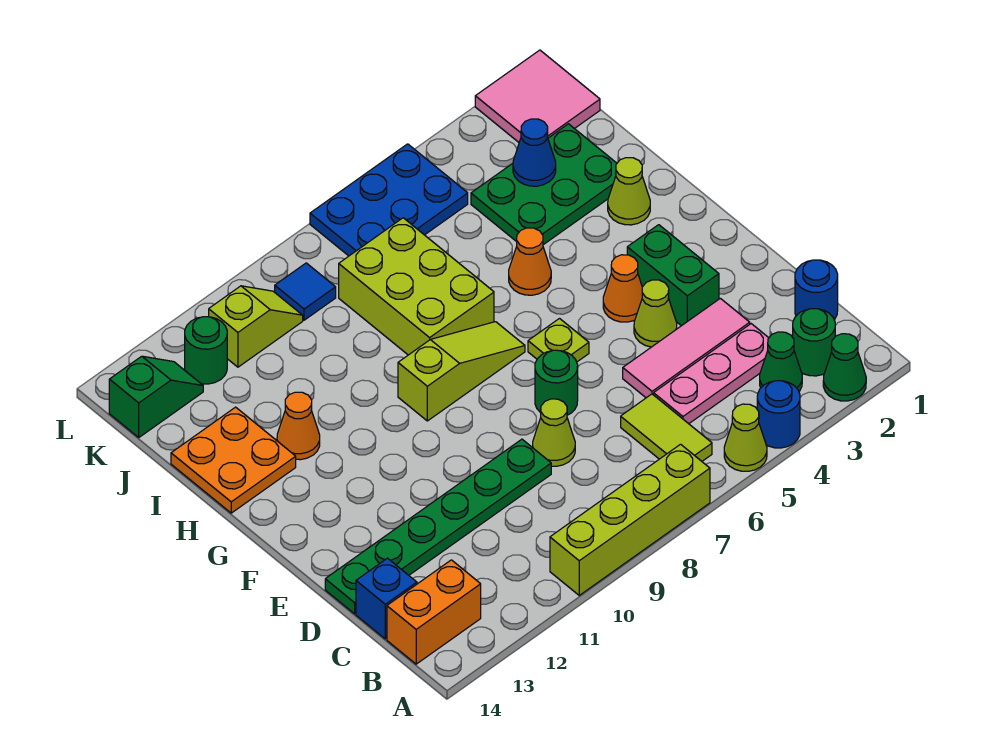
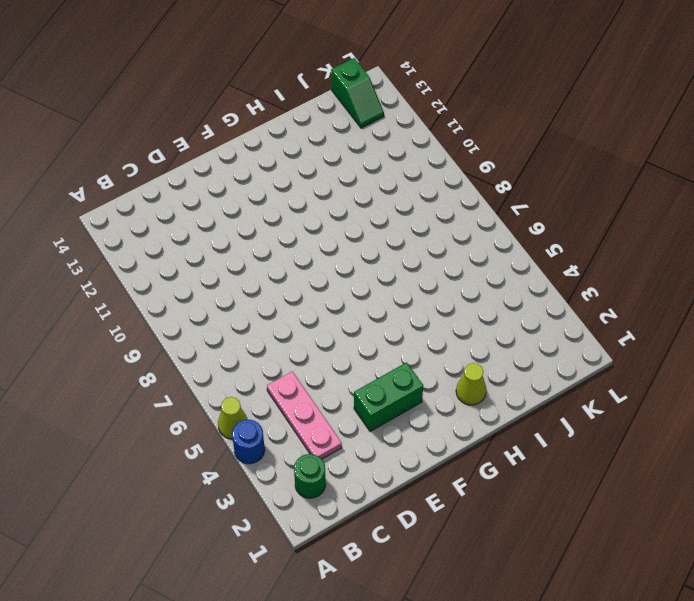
none -> green cone A2 level 1
none -> lime brick A7:A10 level 1
none -> green cone B3 level 1
none -> lime tile B6:C6 level 1

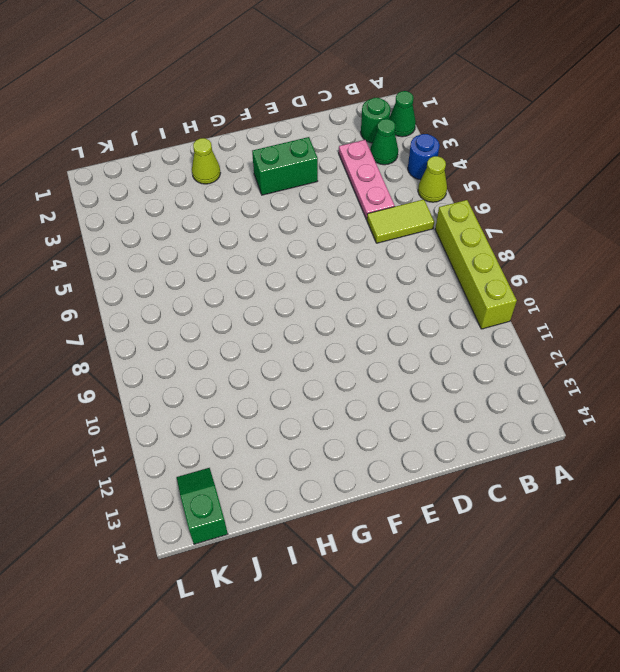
none -> orange brick B13:B14 level 1
none -> blue round brick C1 level 1
none -> blue brick C14 level 1
none -> pink tile D3:D5 level 1

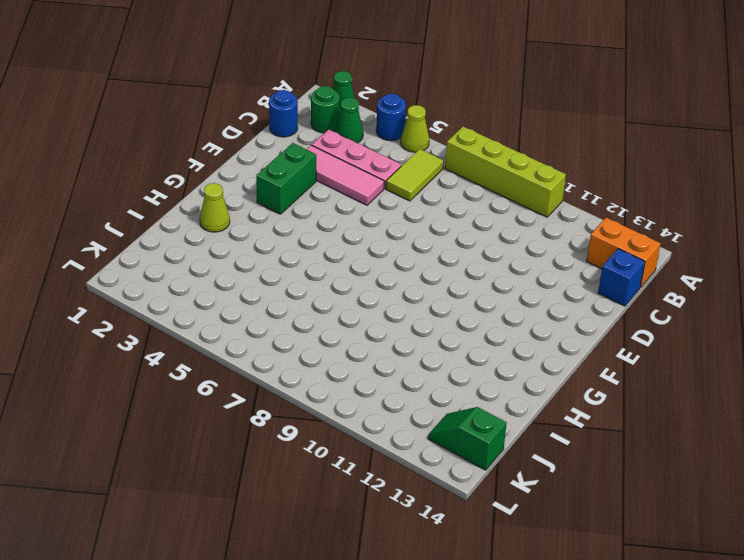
none -> lime cone D8 level 1
none -> green plate D9:D14 level 1
none -> lime cone E4 level 1
none -> green round brick E7 level 1

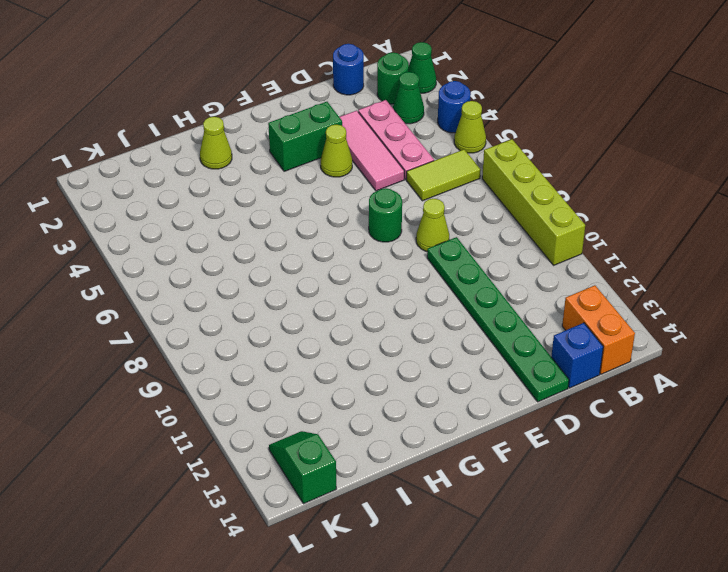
none -> orange cone F4 level 1
none -> lime plate F6 level 1
none -> lime slope G7:G9 level 1 top 9
none -> orange cone H5 level 1

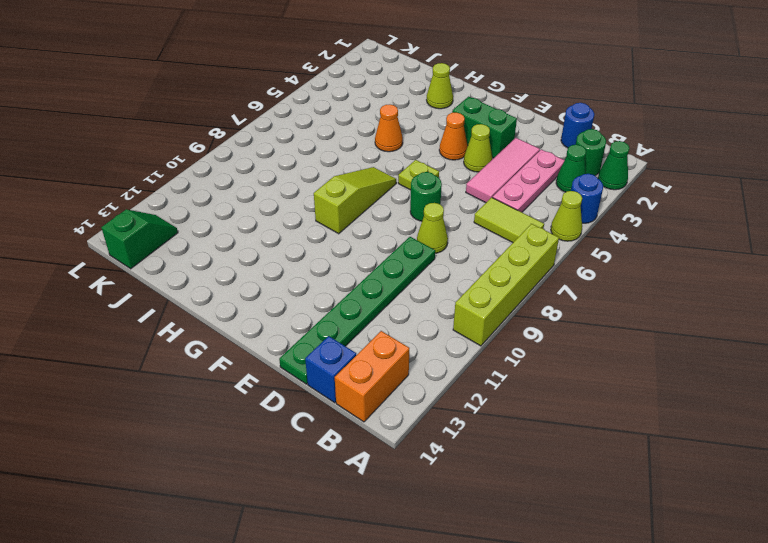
none -> lime brick H7:J8 level 1
none -> orange cone H12 level 1
none -> orange plate H13:I14 level 1
none -> green plate I2:J4 level 1

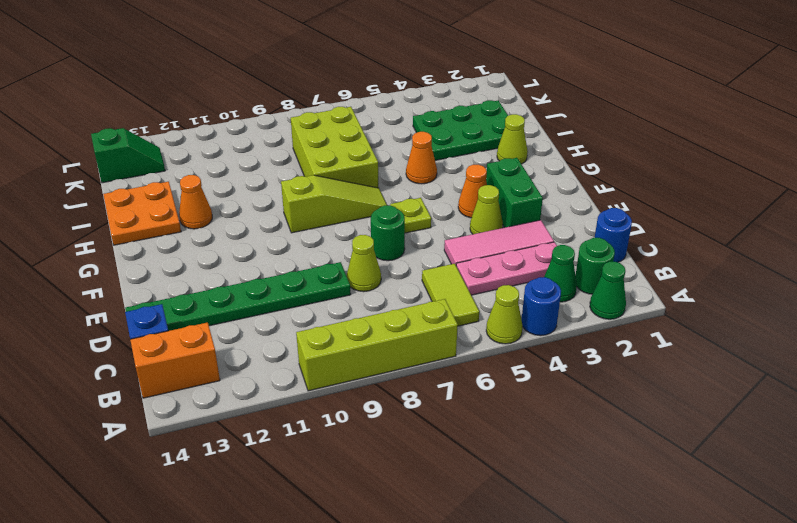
none -> pink tile K1:L2 level 1
none -> blue plate K5:L7 level 1
none -> blue tile K9 level 1
none -> lime slope K10:K11 level 1 top 11

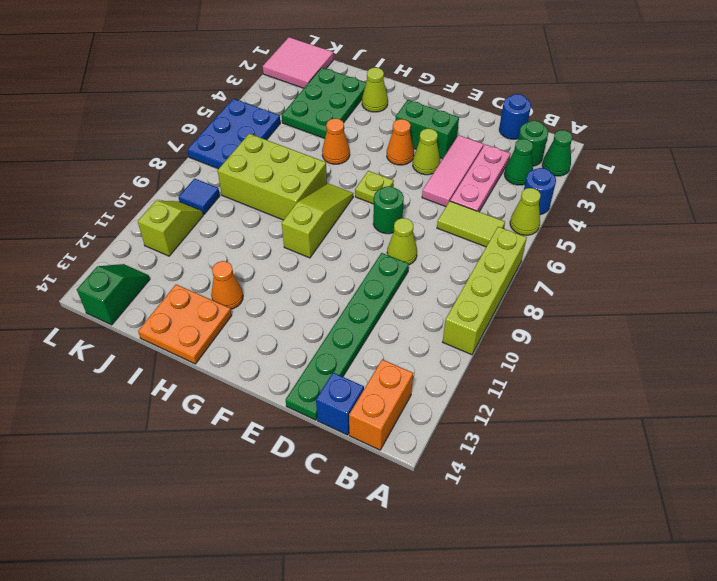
none -> green round brick K12 level 1
none -> blue cone J3 level 2

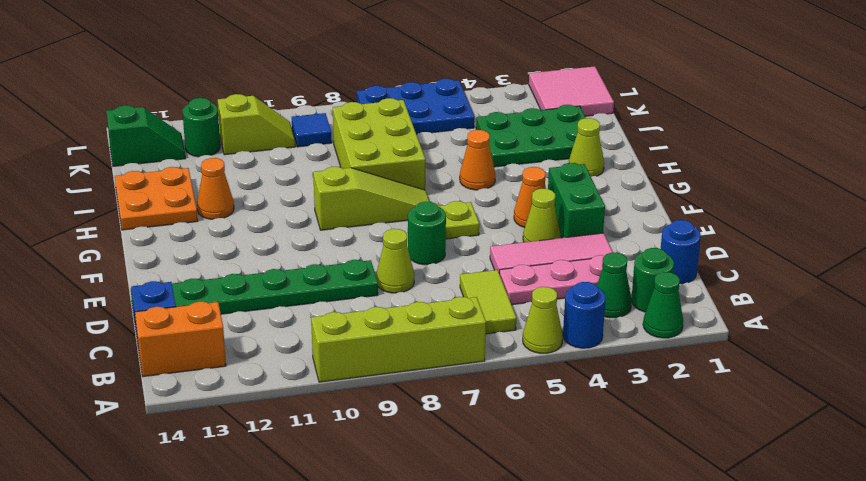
none -> blue cone J3 level 2

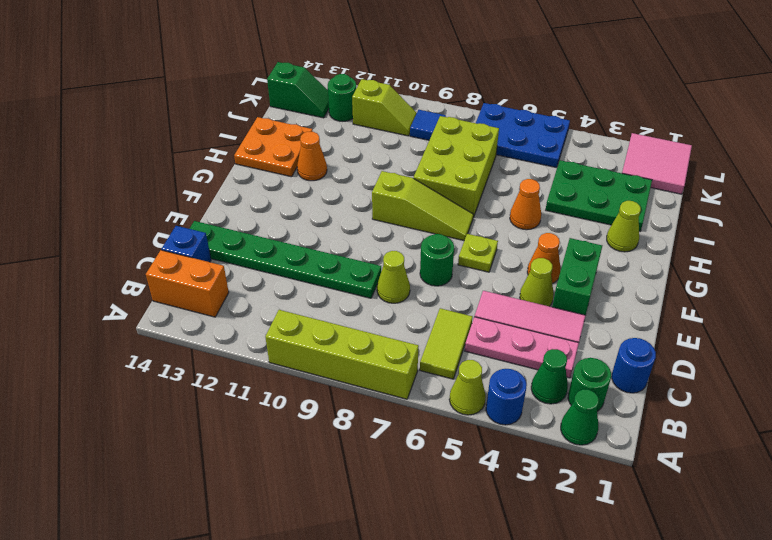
none -> blue cone J3 level 2

